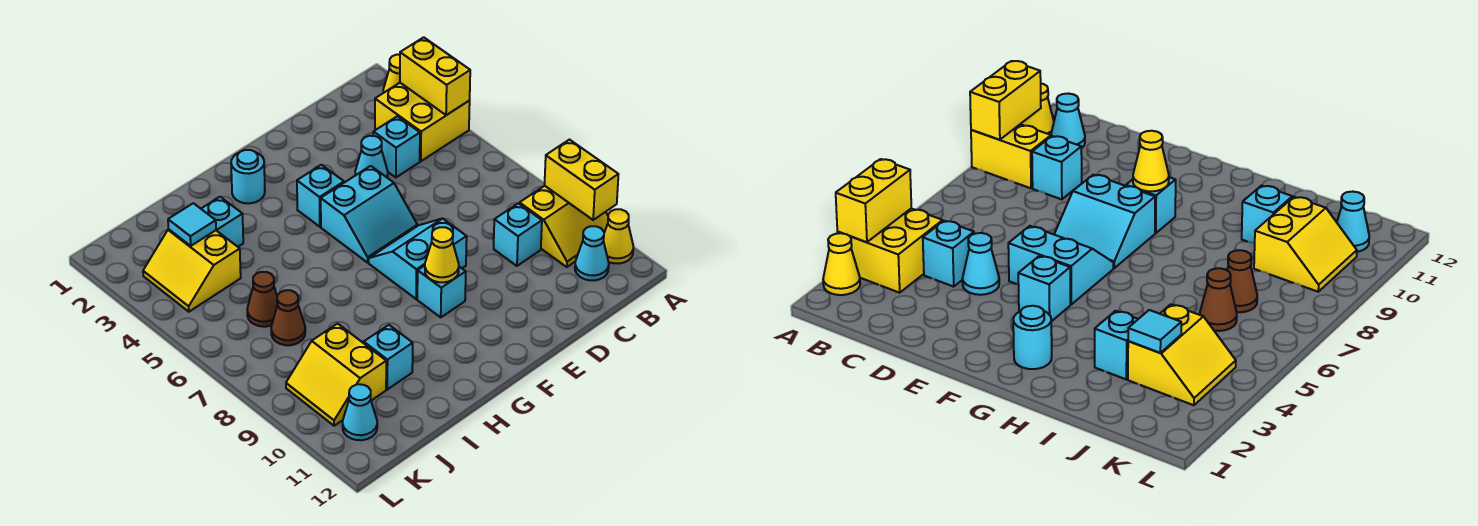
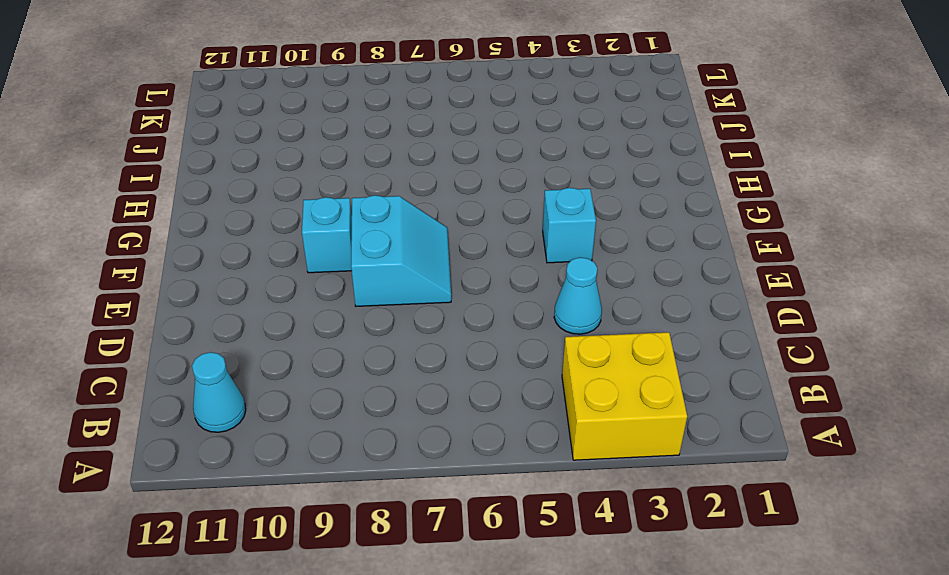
none -> yellow cone A2 level 1
none -> yellow slope A9:B10 level 1 top 9
none -> yellow cone A11 level 1

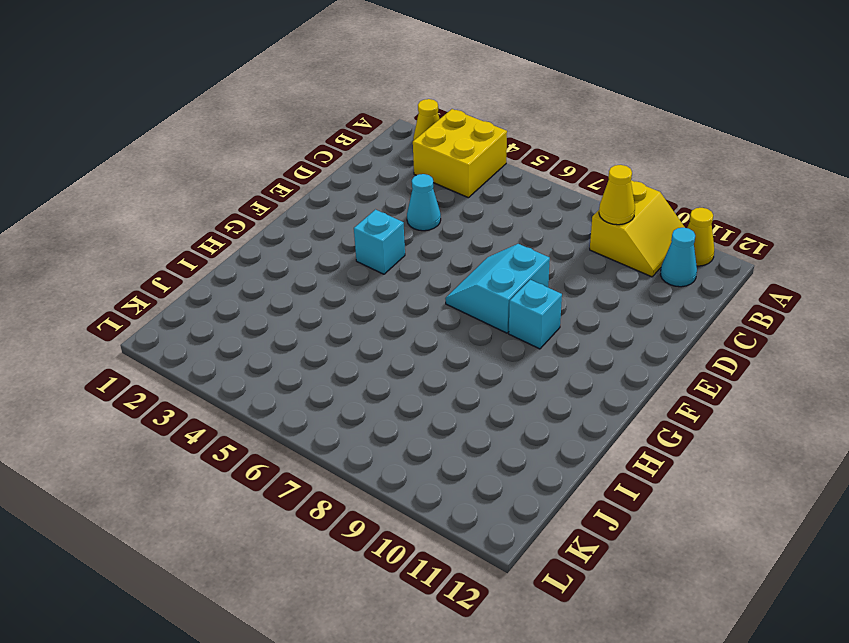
yellow cone B9 level 2 -> yellow cone F9 level 2
none -> cyan brick C4 level 1
none -> cyan brick C9 level 1
none -> cyan slope E5:F6 level 1 top 5

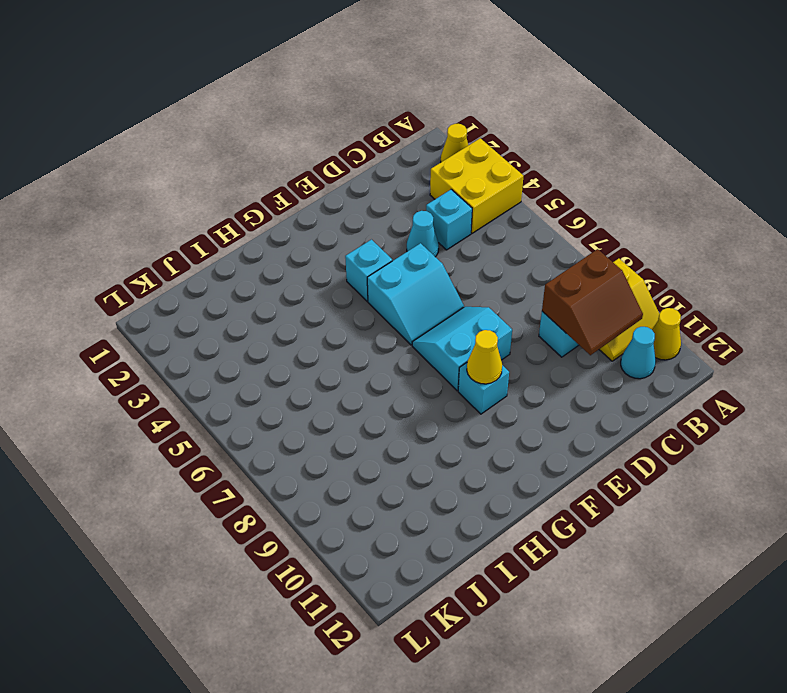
brown slope B9:C10 level 2 top 9 -> none
none -> cyan round brick G2 level 1
none -> cyan brick I3 level 1
none -> cyan brick I10 level 1

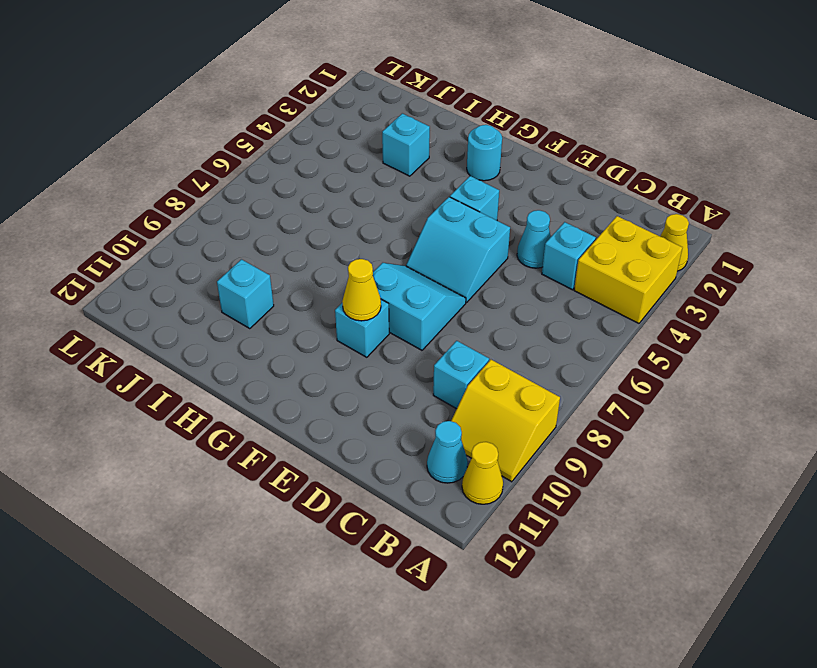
none -> yellow slope J3:K4 level 1 top J
none -> brown cone J6 level 1
none -> brown cone J7 level 1

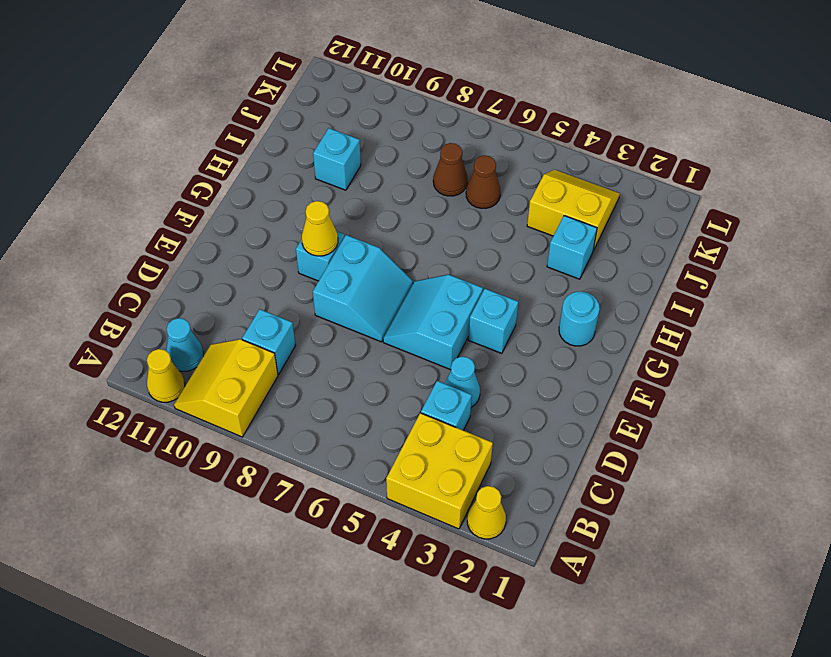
none -> yellow slope J9:K10 level 1 top J
none -> cyan cone K11 level 1
none -> yellow brick A3:A4 level 2

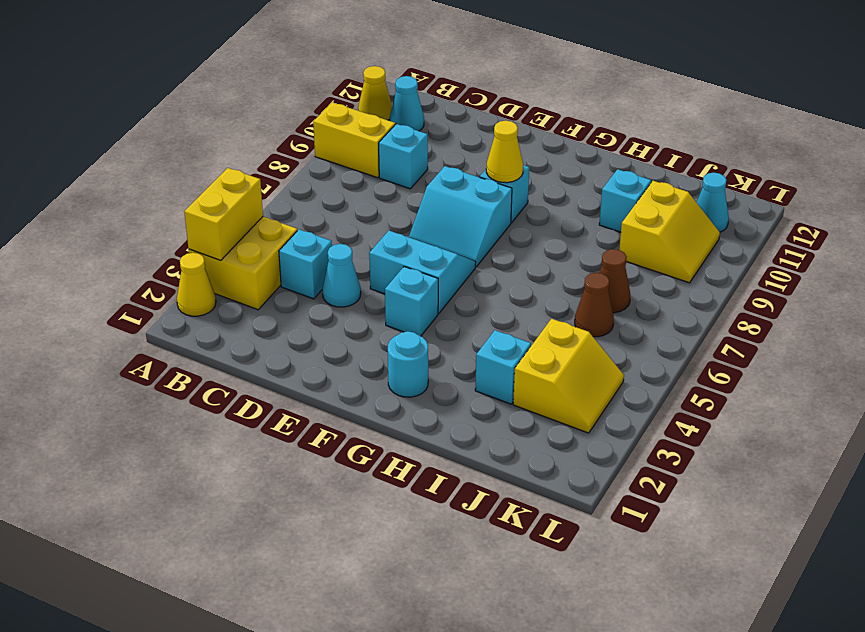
none -> yellow brick A9:A10 level 2
none -> cyan tile J3 level 2

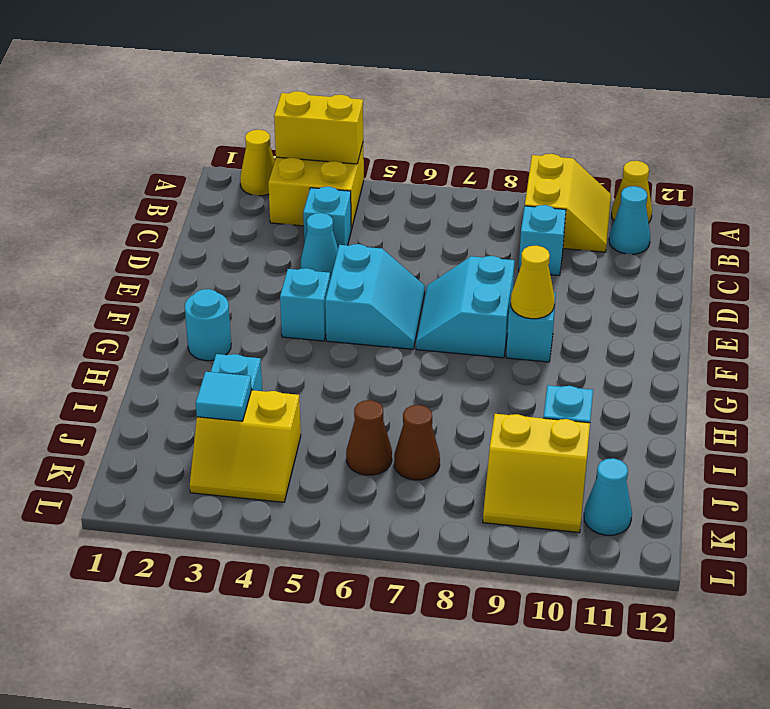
none -> yellow brick A9:A10 level 2

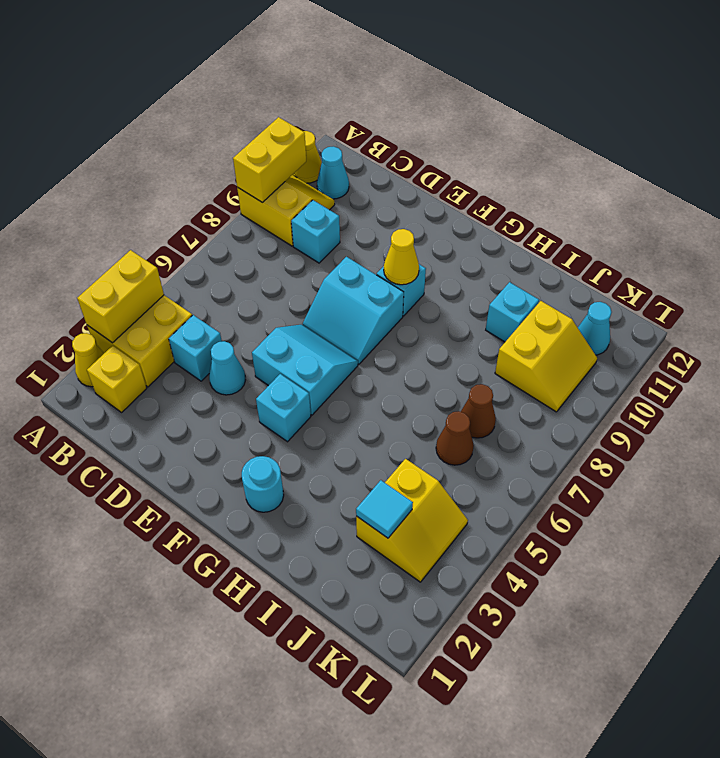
yellow brick B2 level 1 -> none
none -> cyan brick I3 level 1

